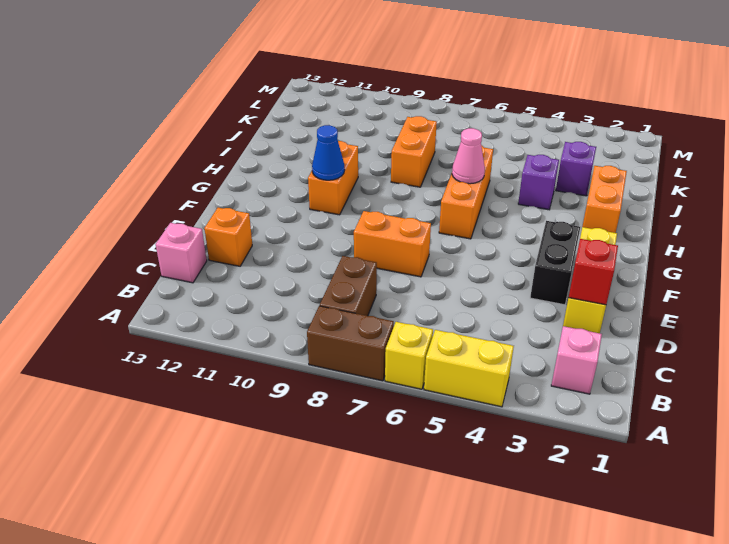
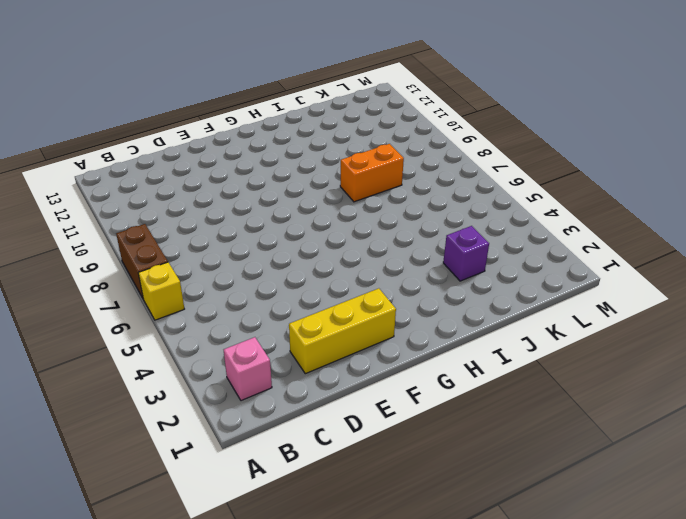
none -> yellow brick A4:A5 level 1
none -> brown brick B8:C8 level 1
none -> pink brick C13 level 1

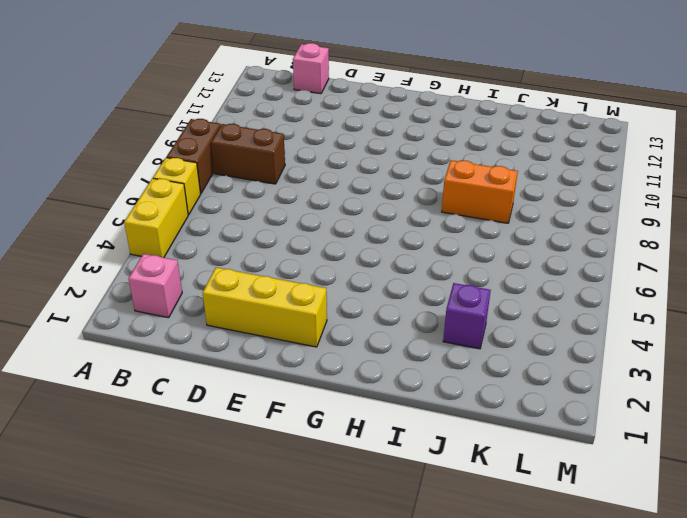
none -> orange brick D12 level 1
none -> black brick E3:F3 level 1
none -> orange brick E7:E8 level 1

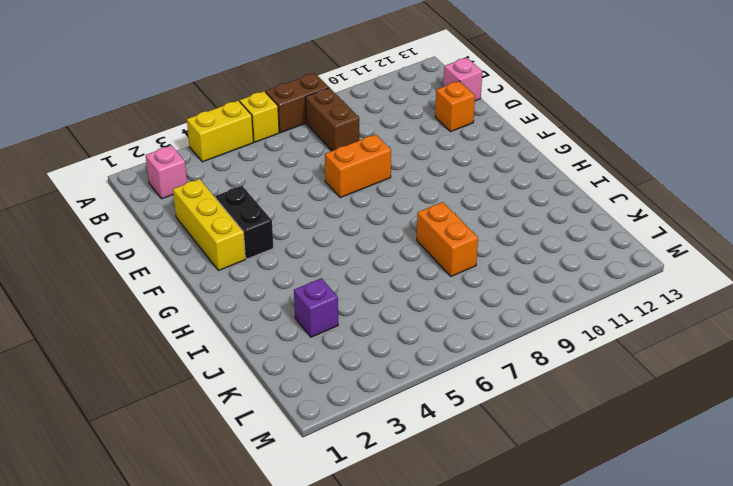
none -> orange brick G6:I6 level 1
none -> orange brick G10:H10 level 1
none -> orange brick H2:I2 level 1

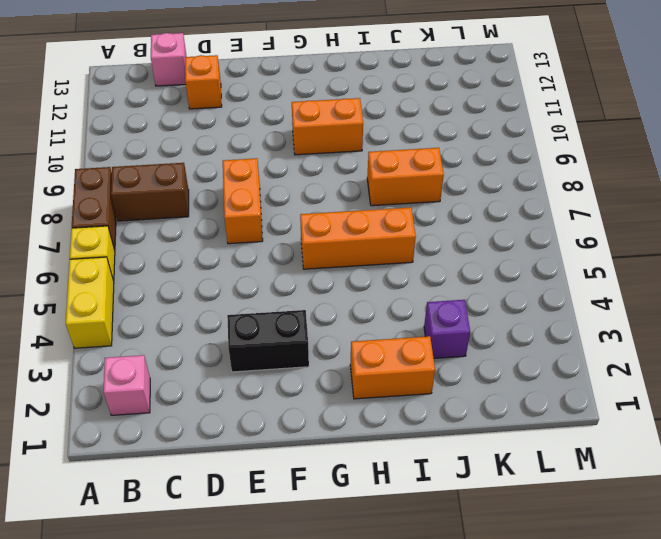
none -> yellow brick D2:F2 level 1
none -> purple brick I4 level 1
none -> red brick D2 level 2

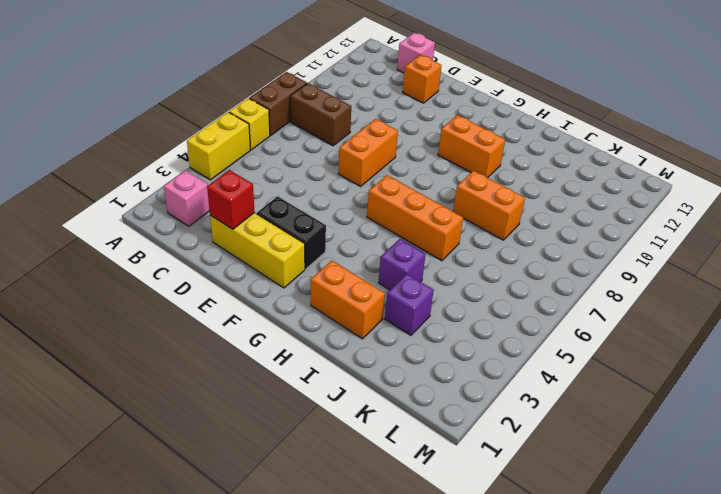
none -> blue cone G10 level 2
none -> pink cone H6 level 2

